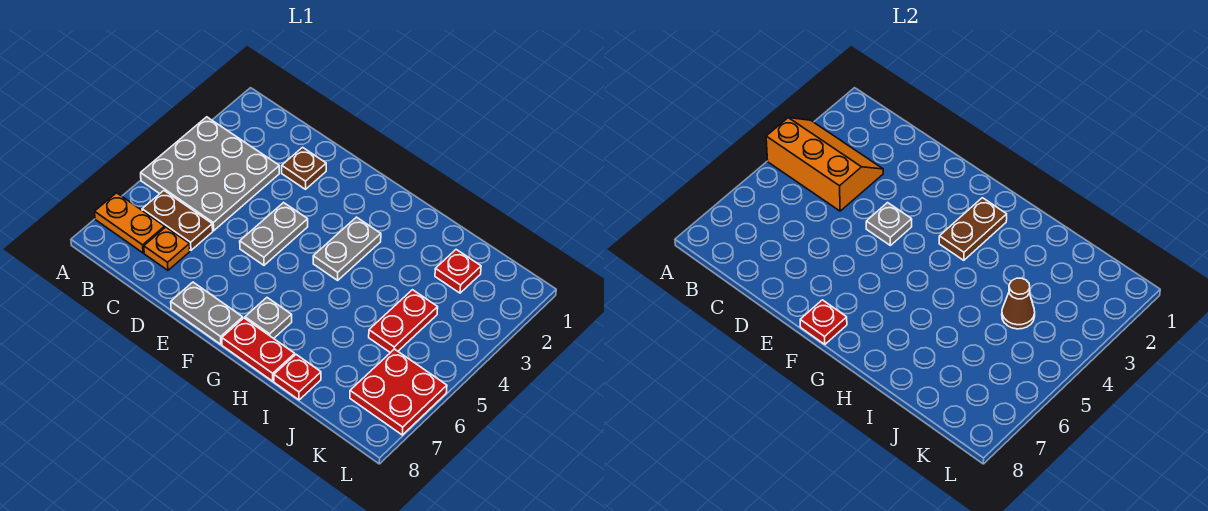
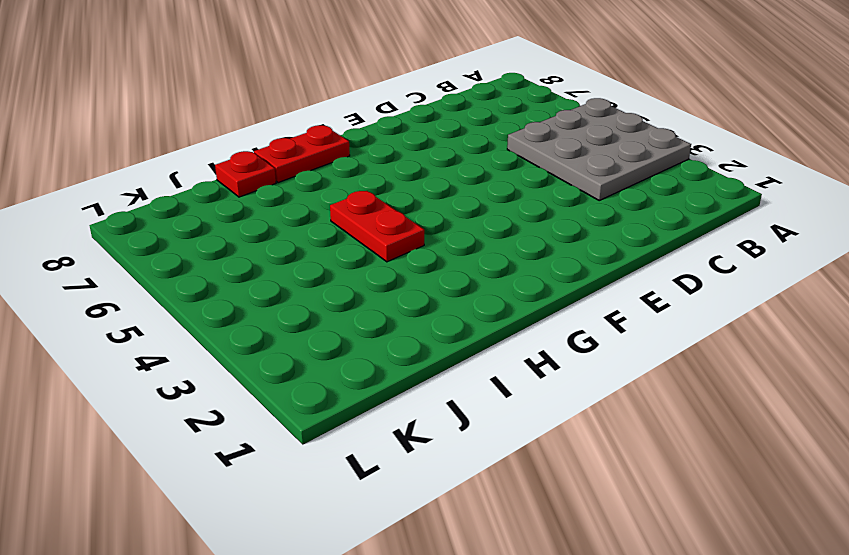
red plate H4:H5 level 1 -> red plate J4:J5 level 1
none -> orange plate A7:B7 level 1
none -> brown plate B6:C6 level 1
none -> orange plate C7 level 1

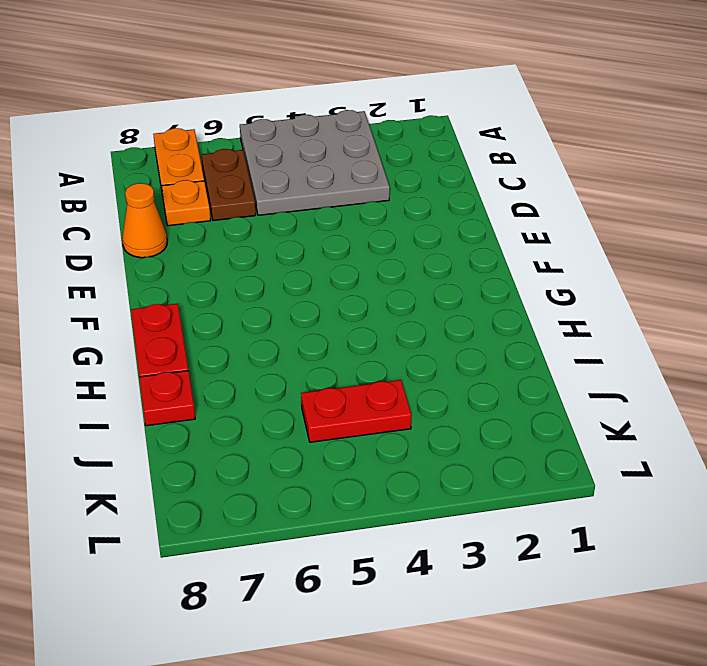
orange cone D8 level 1 -> none
none -> brown plate D2 level 1
none -> grey plate E4:E5 level 1
none -> grey plate E8:F8 level 1

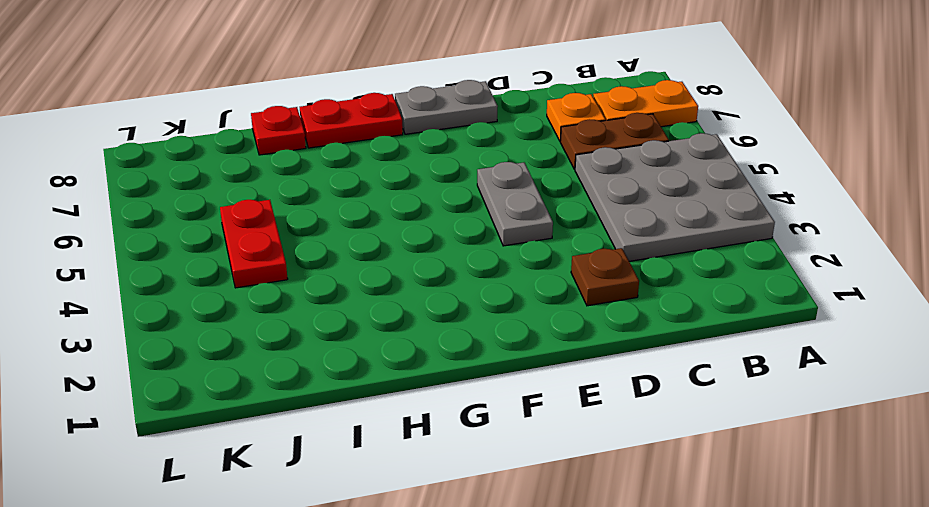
none -> grey plate G3:G4 level 1
none -> grey plate G7 level 1
none -> red plate J2 level 1

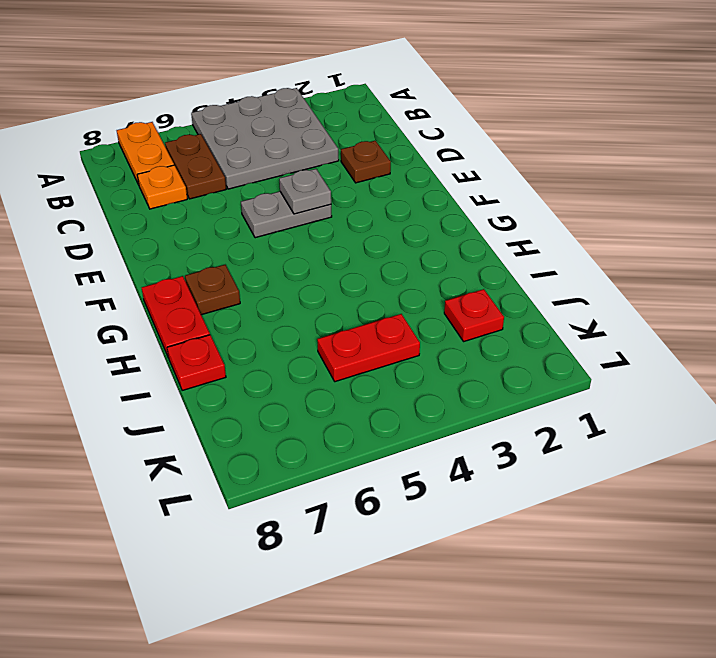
brown plate G7 level 1 -> grey plate G7 level 1
none -> grey plate E8:F8 level 1
none -> grey plate G3:G4 level 1
none -> red plate K6:L7 level 1

